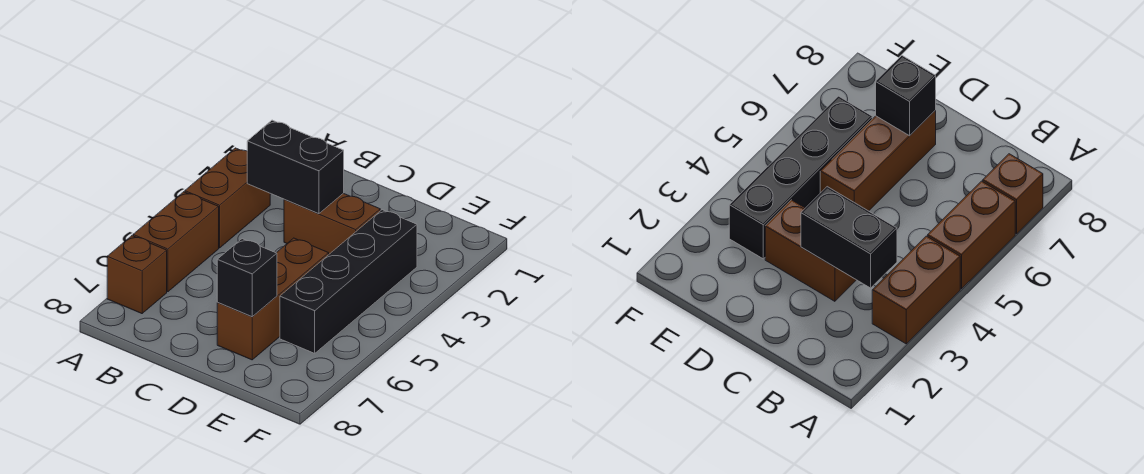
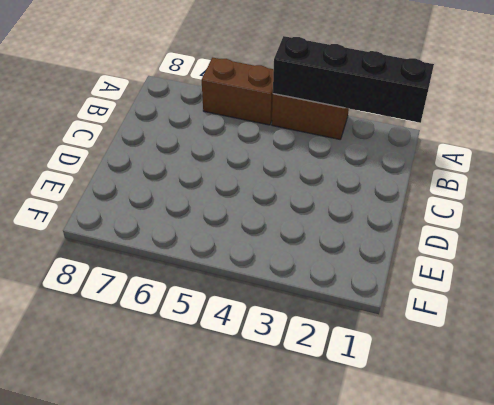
black brick A1:A4 level 2 -> black brick E3:E6 level 1
none -> brown brick A7 level 1
none -> brown brick C3:D3 level 1

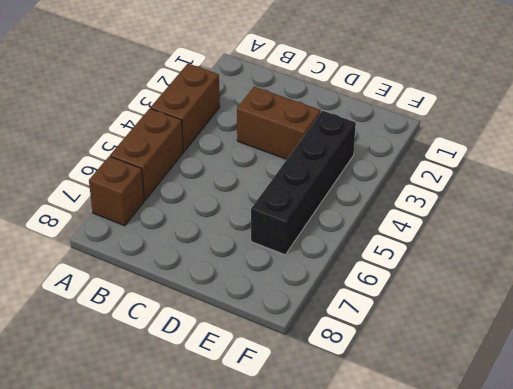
none -> brown brick D5:D7 level 1
none -> black brick B3:C3 level 2

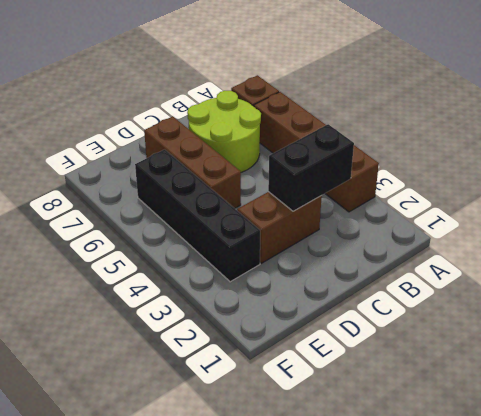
lime round brick B6:C7 level 1 -> none
none -> black brick D7 level 2

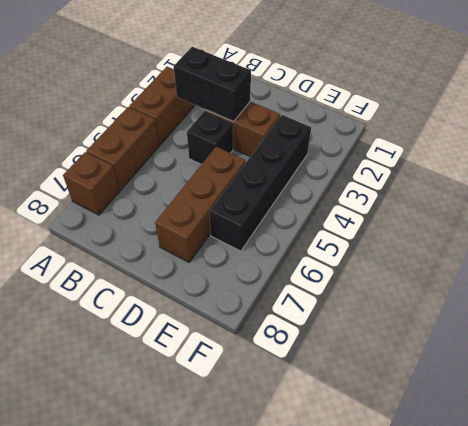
black brick C4 level 1 -> black brick D7 level 2

